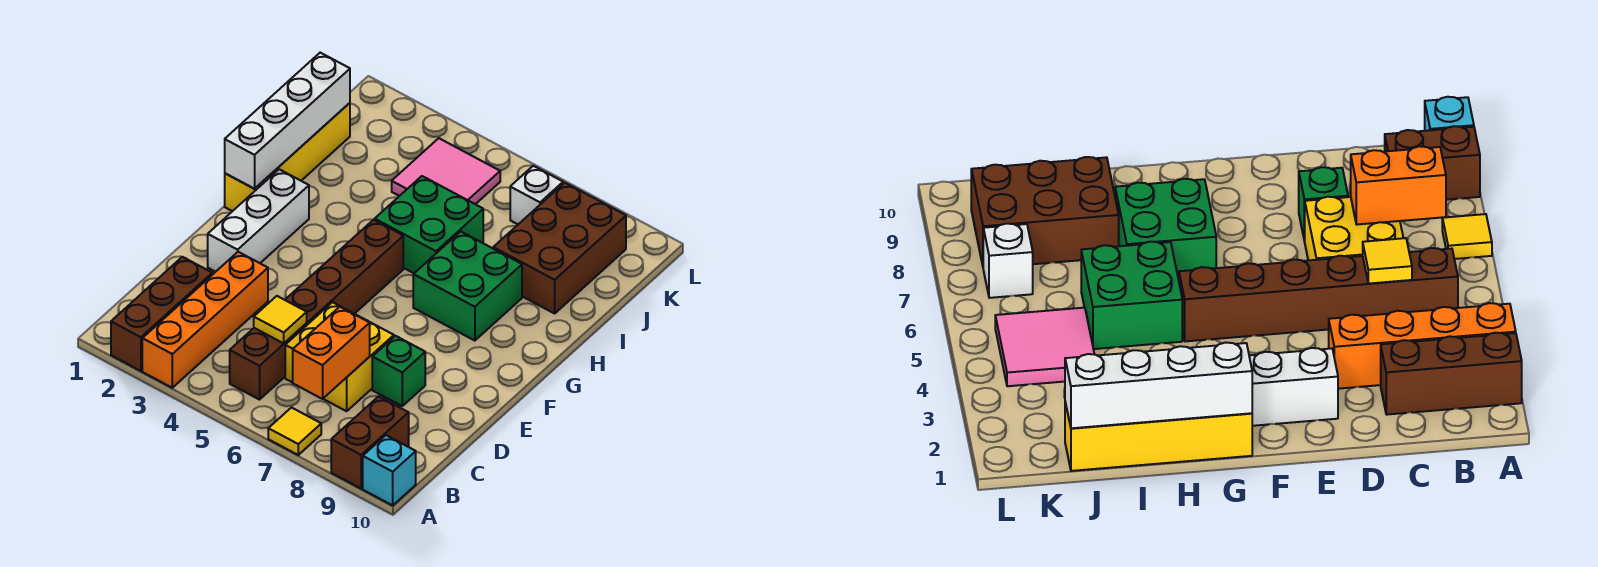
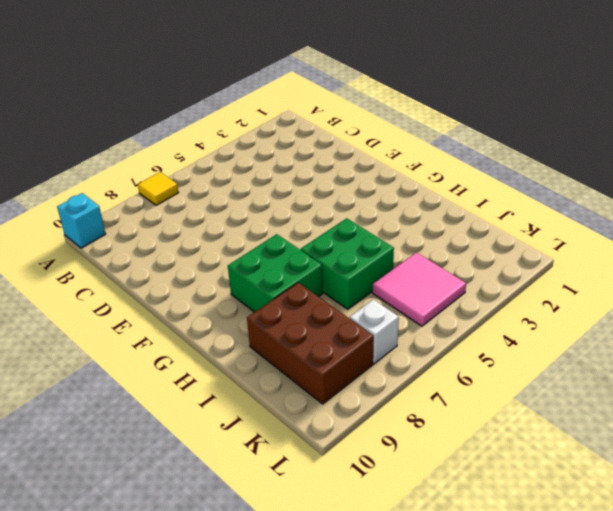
none -> brown brick A2:C2 level 1
none -> orange brick A3:D3 level 1
none -> brown brick A9:B9 level 1

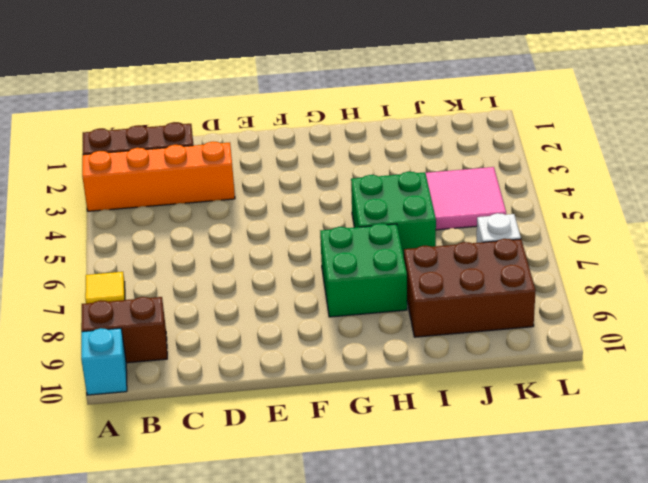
none -> brown brick B5:G5 level 1
none -> yellow brick C6:D7 level 1
none -> green brick D8 level 1

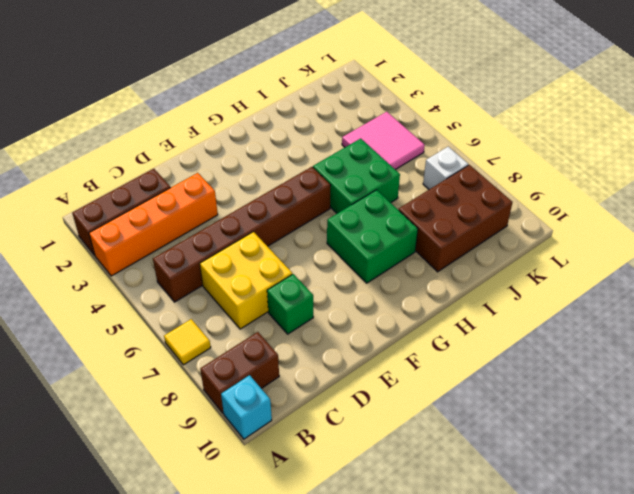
none -> white brick E2:G2 level 1
none -> yellow brick G1:J1 level 1
none -> orange brick B7:C7 level 2

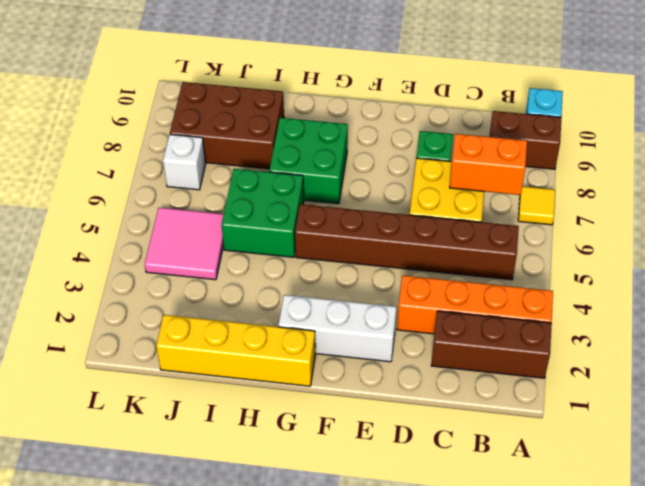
none -> yellow tile C5 level 2
none -> white brick G1:J1 level 2

